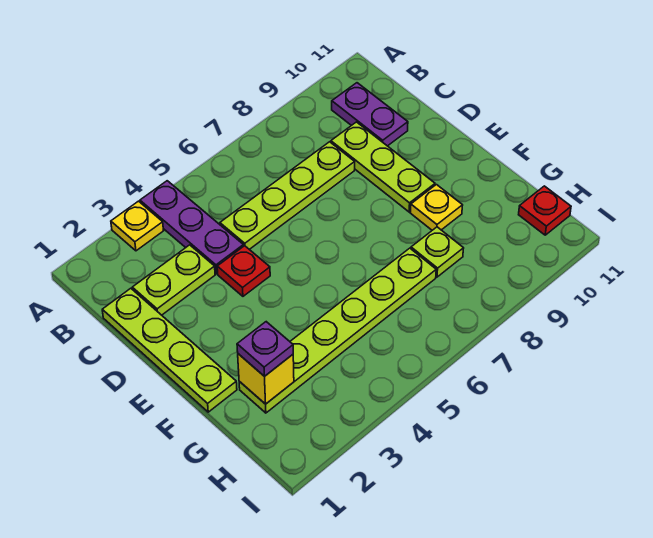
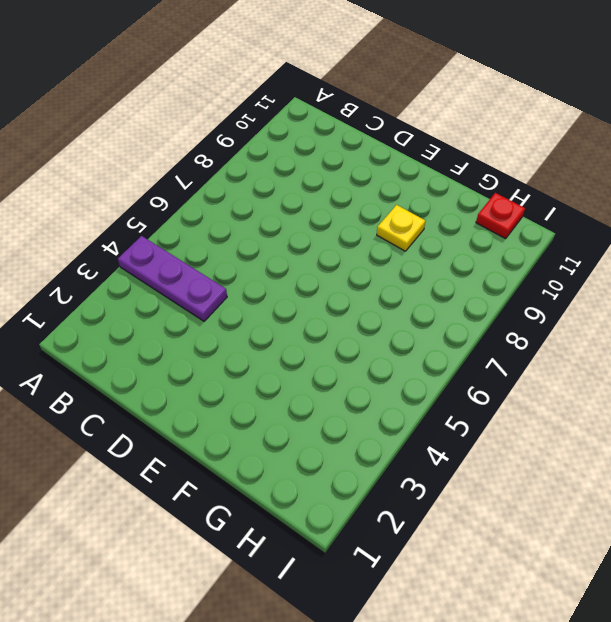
none -> yellow plate A3 level 1
none -> purple plate B10:C10 level 1
none -> lime plate C1:F1 level 1

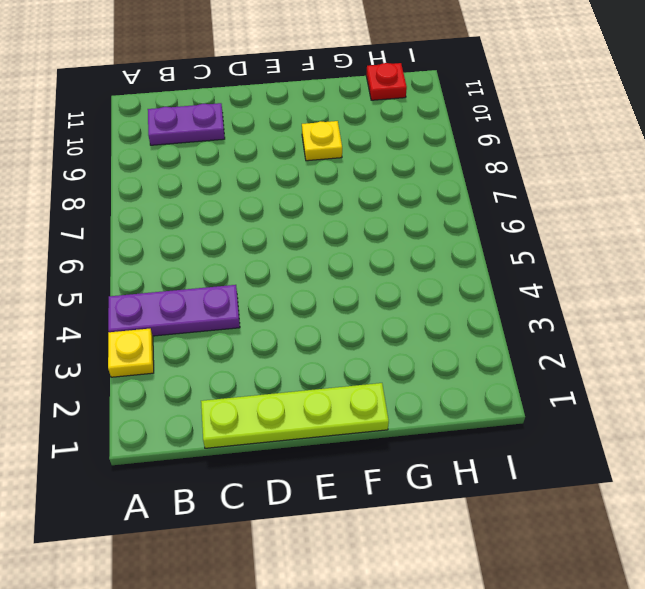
none -> lime plate C2:C3 level 1
none -> lime plate C5:C8 level 1
none -> lime plate C9:E9 level 1

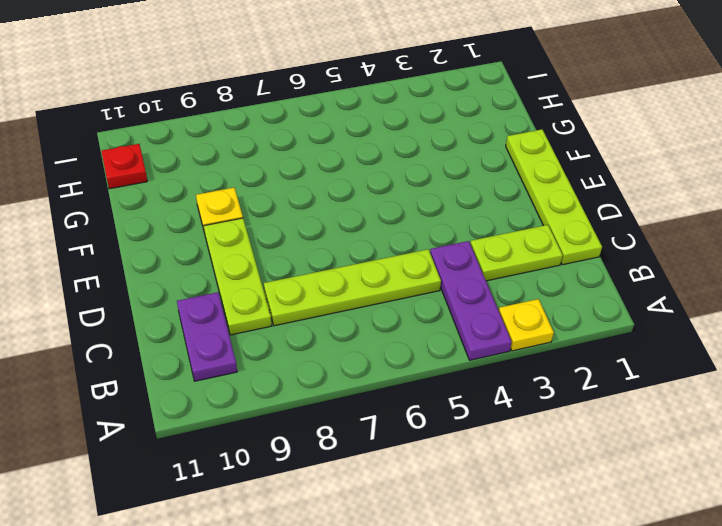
none -> red plate D4 level 1
none -> lime plate G2:G7 level 1
none -> lime plate G8 level 1

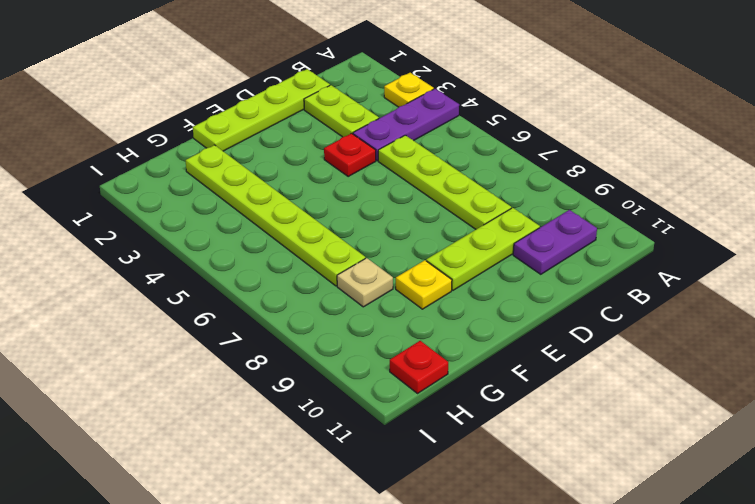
tan plate G8 level 1 -> lime plate G8 level 1
none -> yellow brick G2 level 2
none -> purple plate G2 level 3

